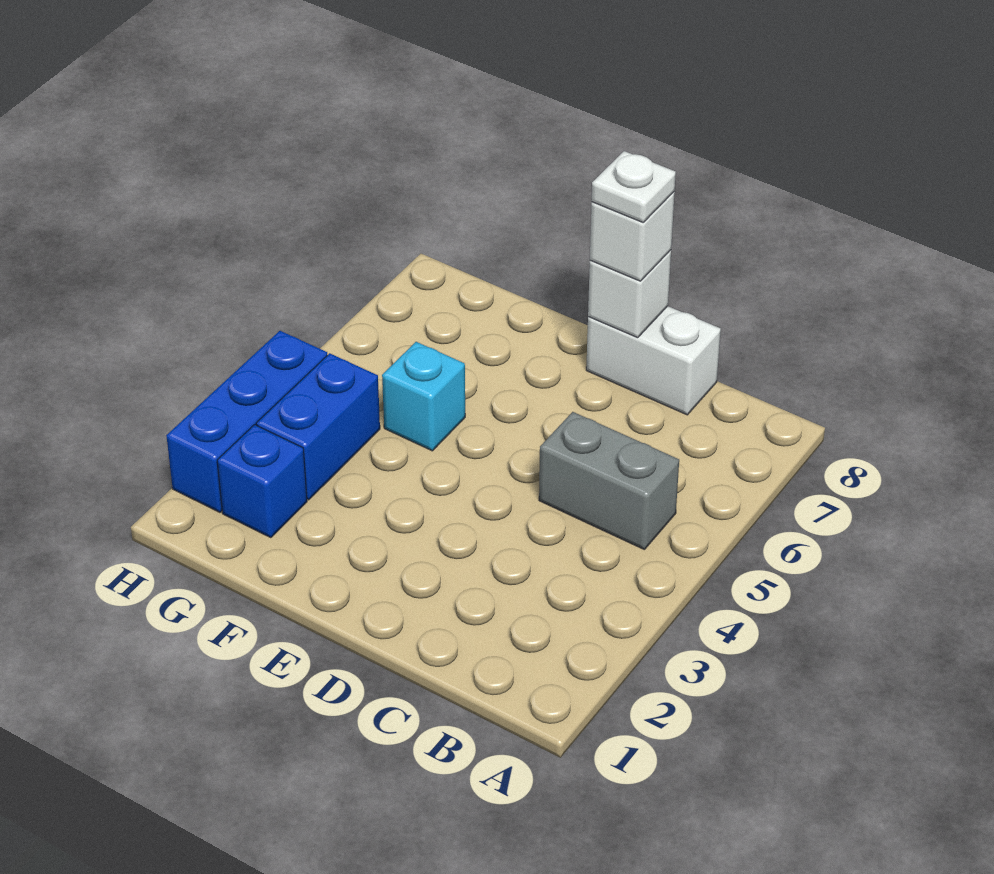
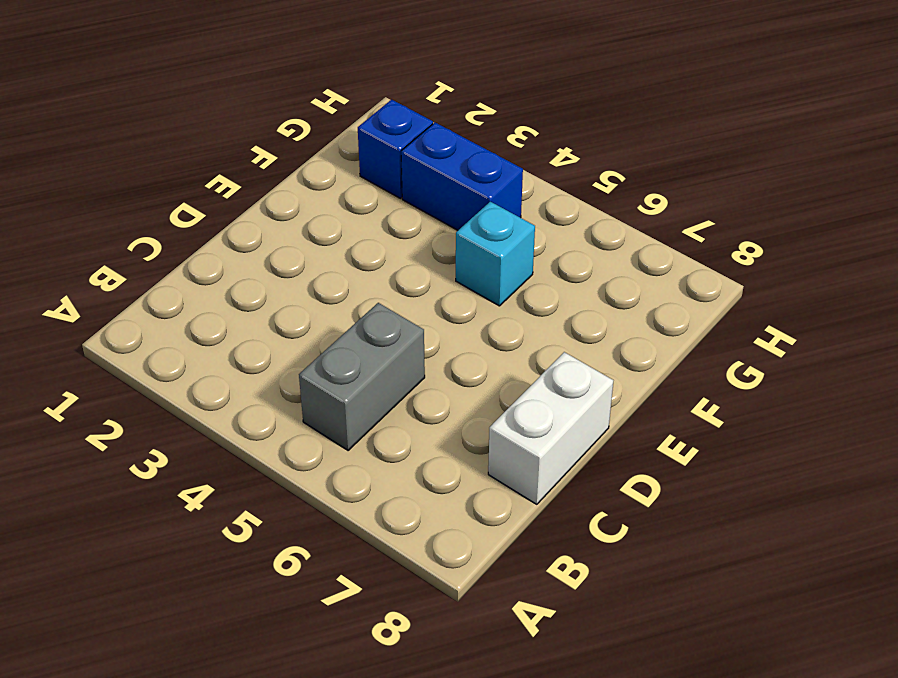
none -> blue brick H2:H4 level 1
none -> white brick D8 level 2

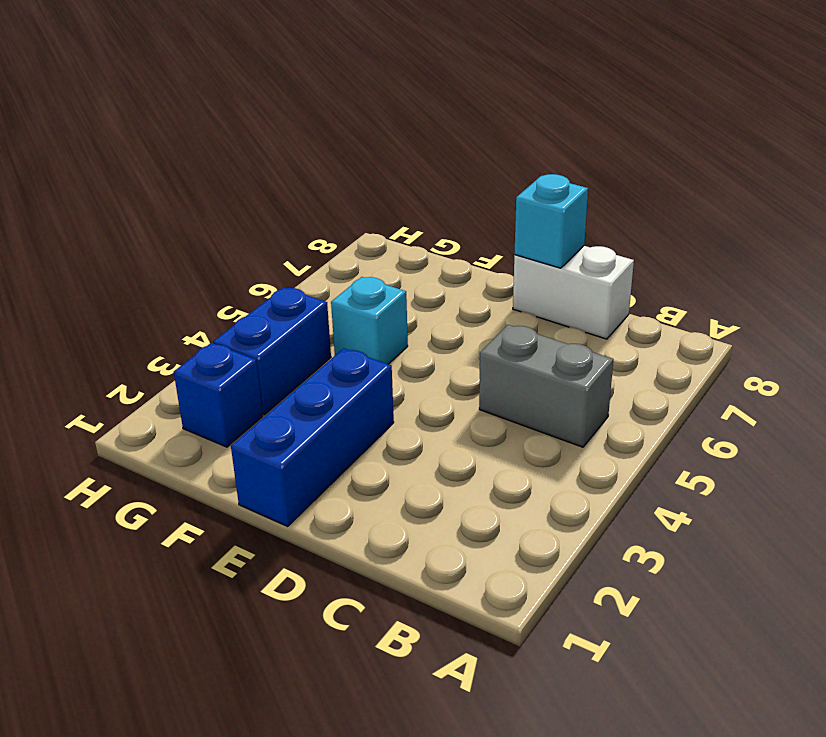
cyan brick D8 level 2 -> white brick D8 level 2
blue brick E1:E3 level 1 -> blue brick H2:H4 level 1
none -> white brick D8 level 3
none -> white plate D8 level 4

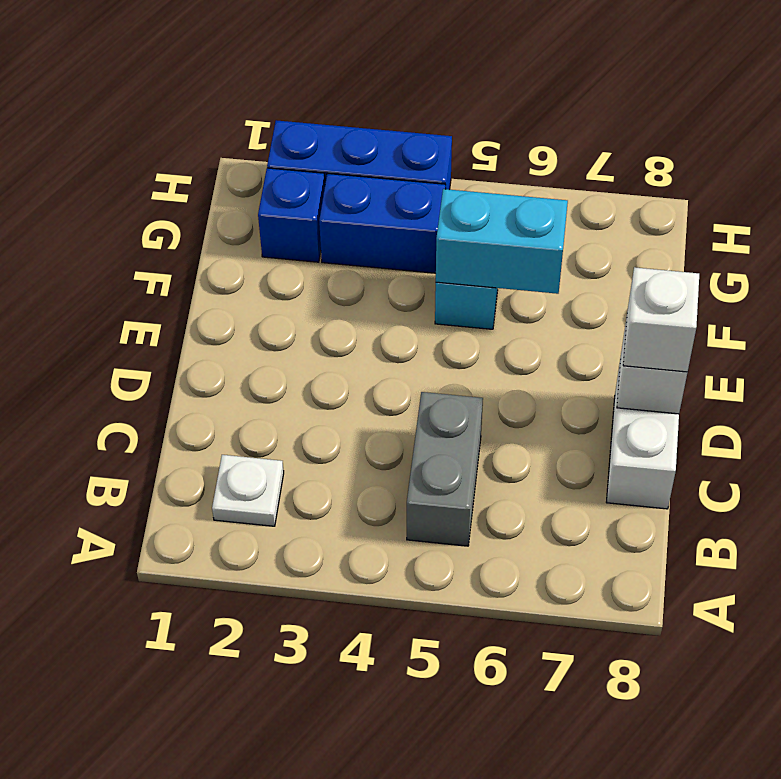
white plate B2 level 1 -> white plate D8 level 4
cyan brick F5:F6 level 2 -> none

